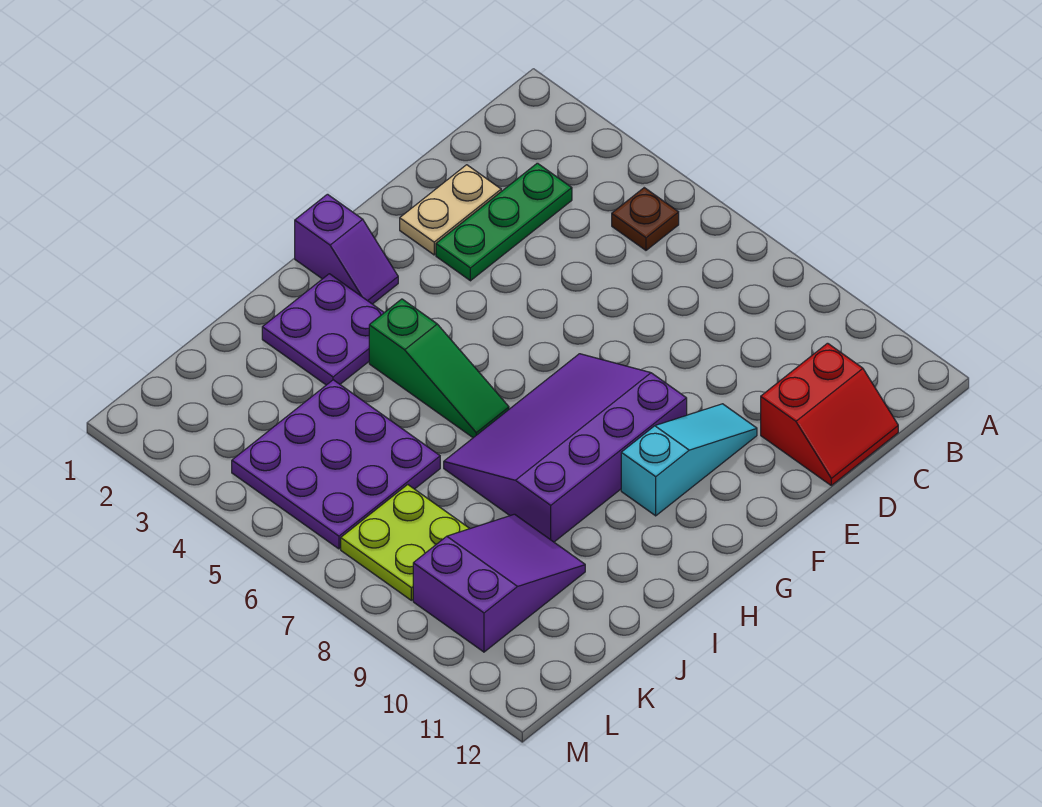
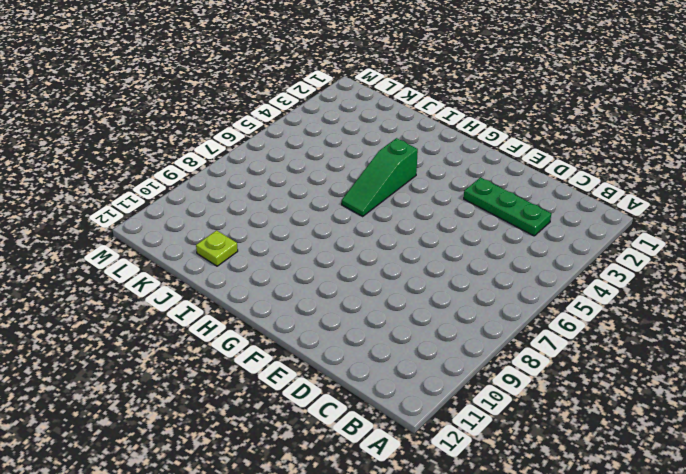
lime plate J11 level 1 -> none
none -> brown plate B5 level 1
none -> red slope C11:D12 level 1 top 11
none -> tan plate D2:E2 level 1

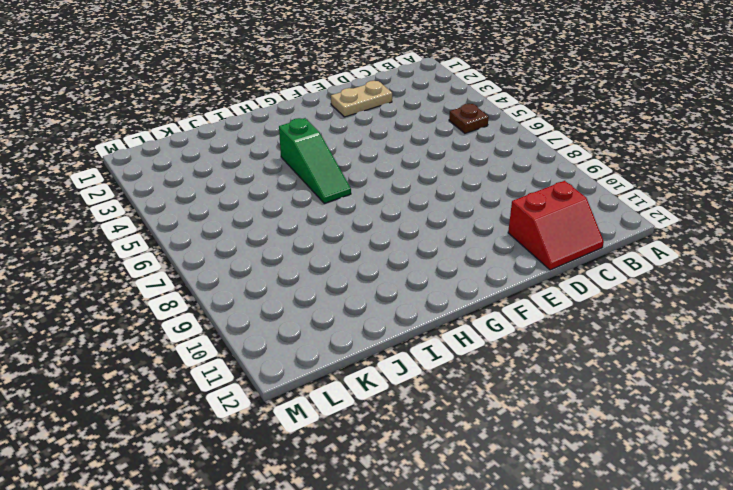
none -> green plate C3:E3 level 1
none -> cyan slope E10:G10 level 1 top G
none -> purple slope F7:I9 level 1 top 9

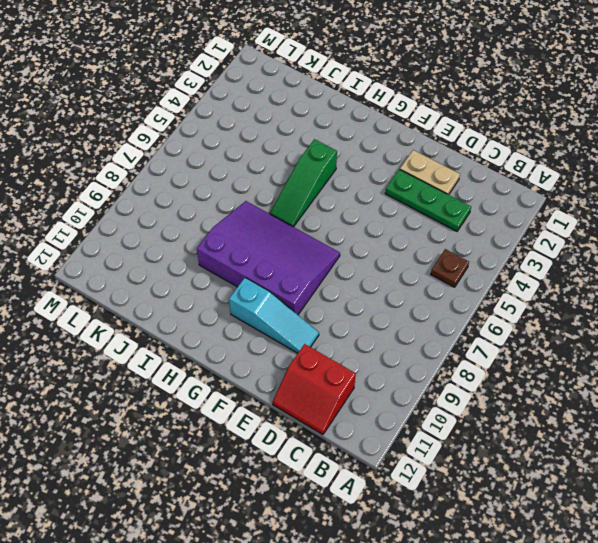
none -> purple slope G1:G2 level 1 top 1
none -> purple plate H2:I3 level 1
none -> purple plate J4:L6 level 1

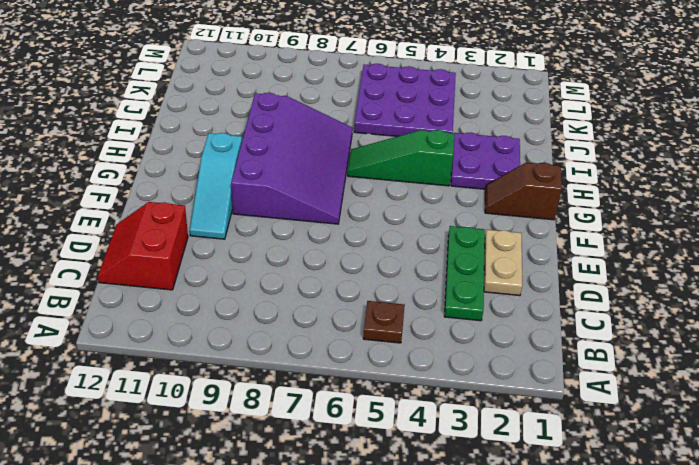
brown slope G1:G2 level 1 top 1 -> purple slope G1:G2 level 1 top 1
none -> purple slope J9:L10 level 1 top L
none -> lime plate K7:L8 level 1

